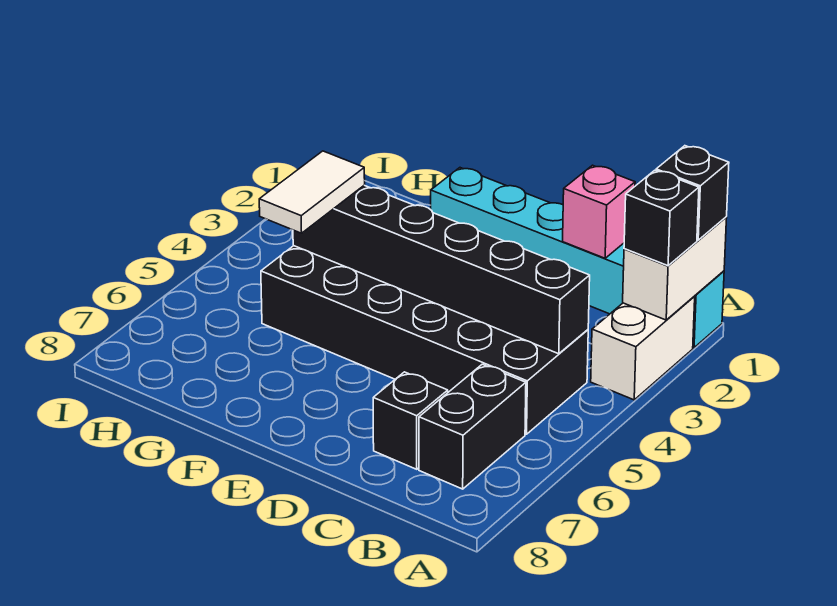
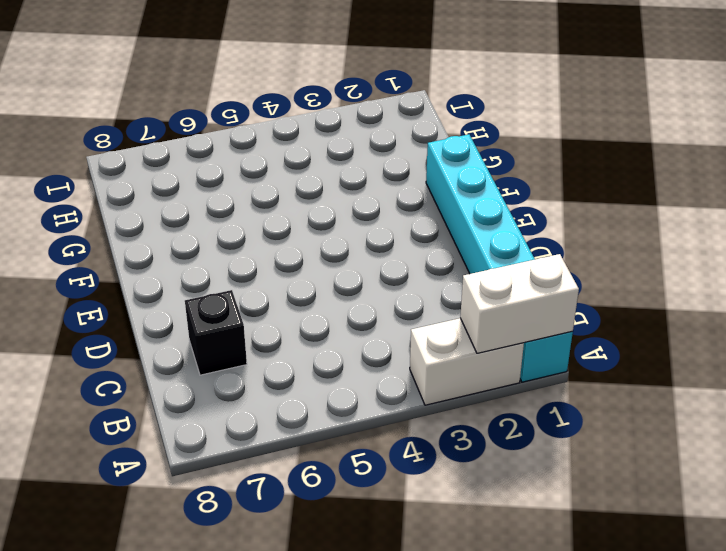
none -> black brick B4:G5 level 1
none -> black brick B6:B7 level 1

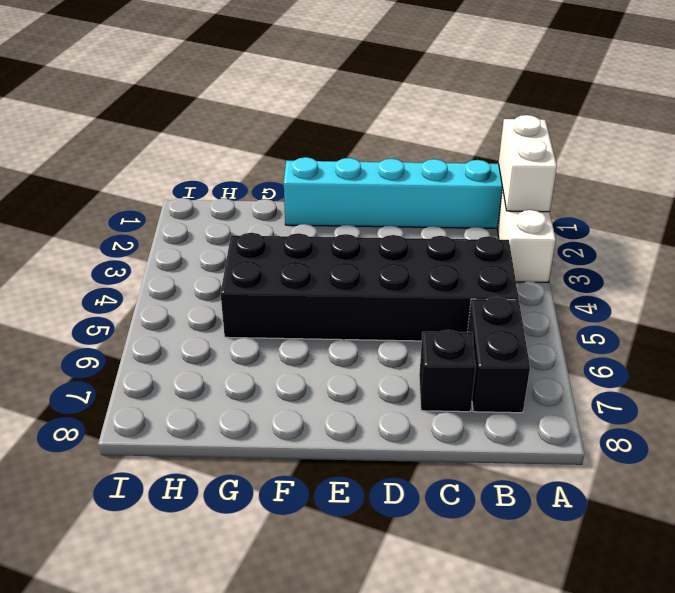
none -> black brick B4:G4 level 2
none -> pink brick C1 level 2

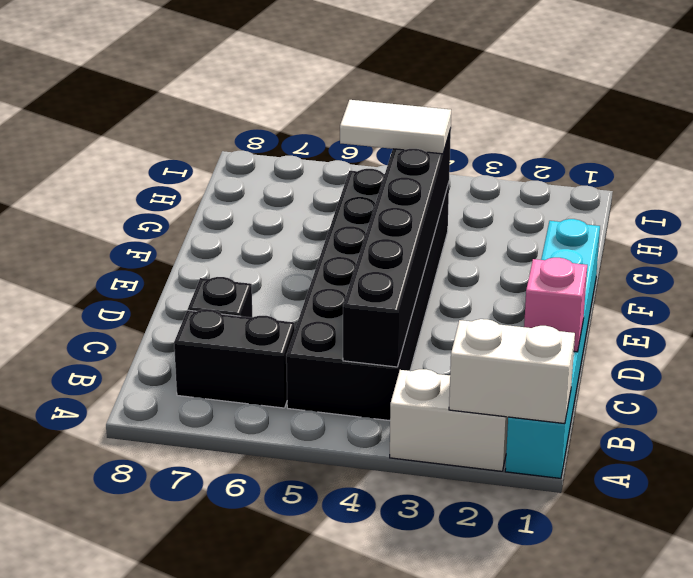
none -> black brick A1 level 3
none -> black brick A2 level 3

